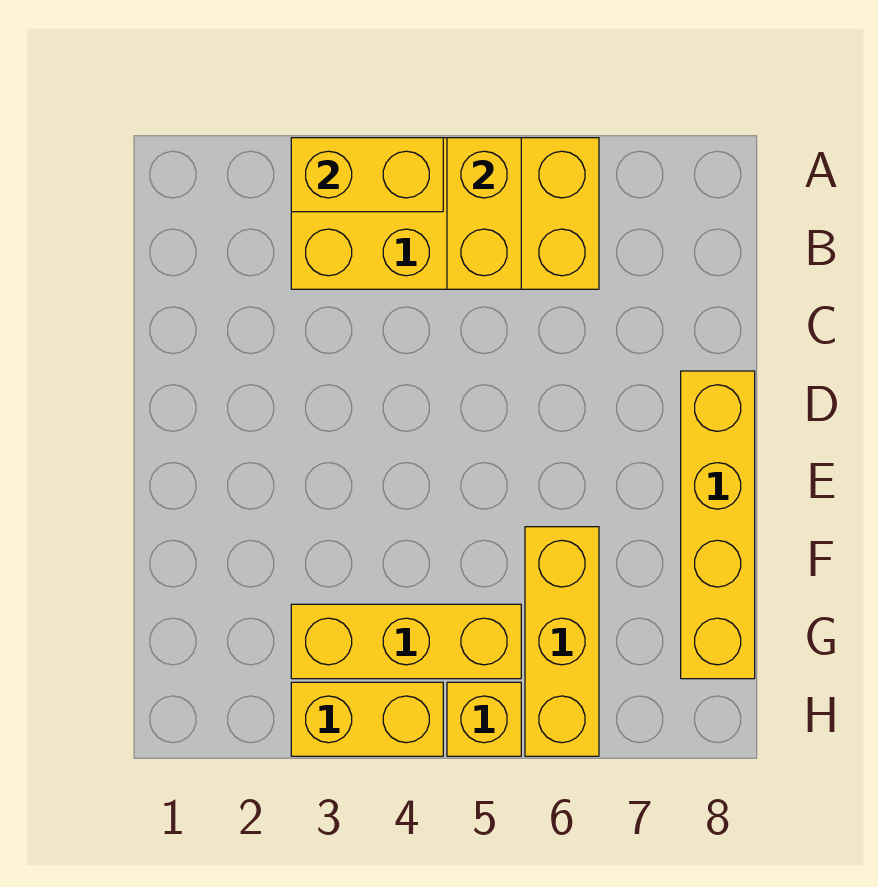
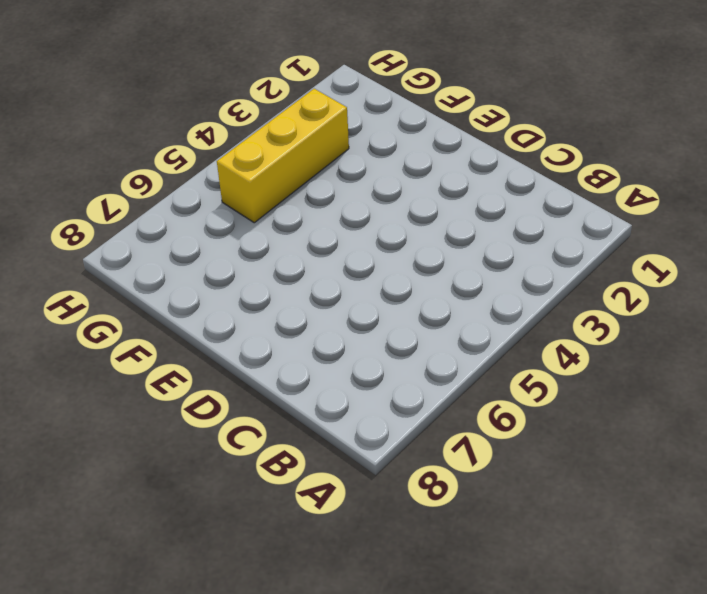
none -> yellow brick A3:B6 level 1
none -> yellow brick D8:G8 level 1

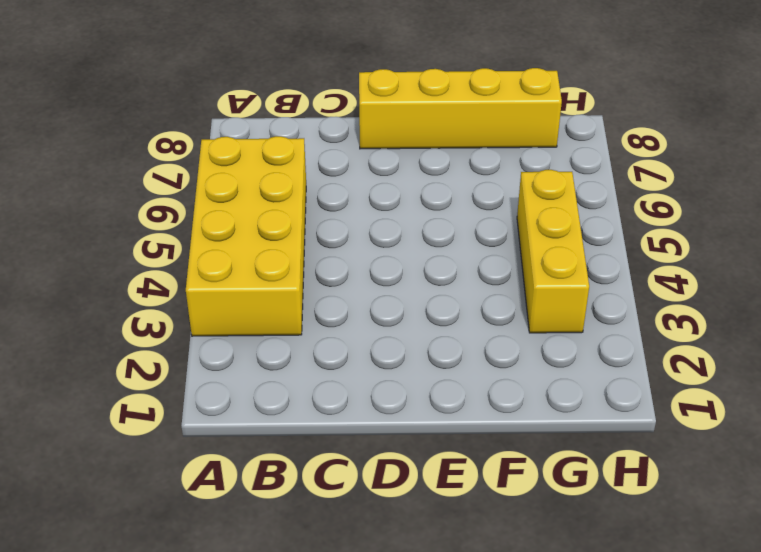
none -> yellow brick F6:H6 level 1
none -> yellow brick H3:H4 level 1

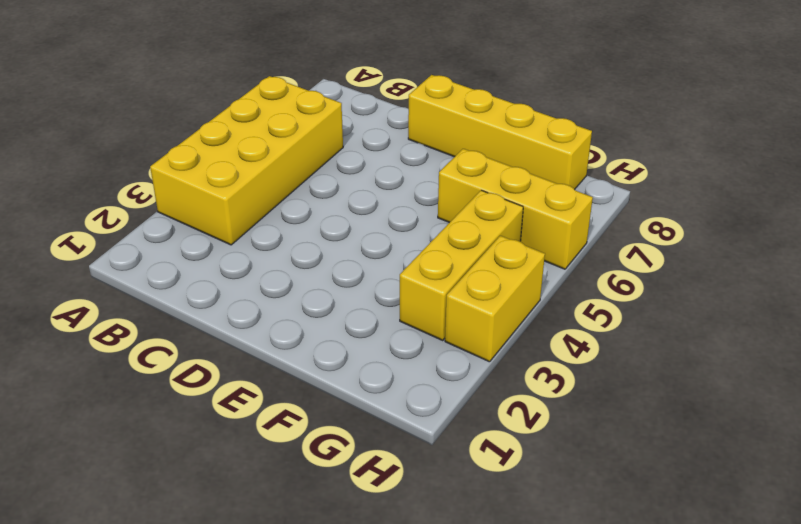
none -> yellow brick H5 level 1
none -> yellow brick A3:A4 level 2

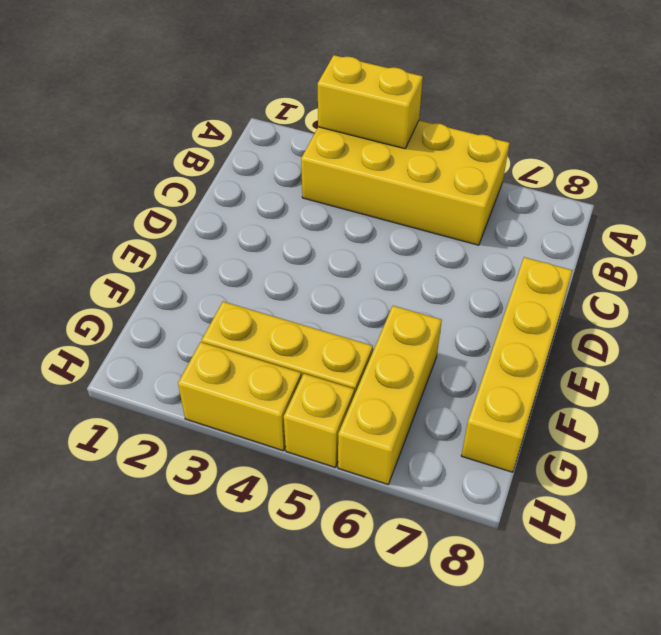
none -> yellow brick A5:B5 level 2

